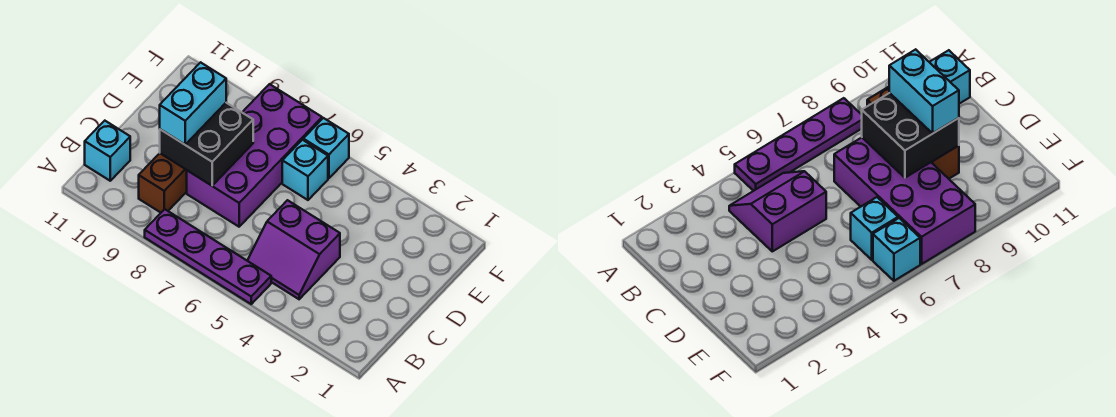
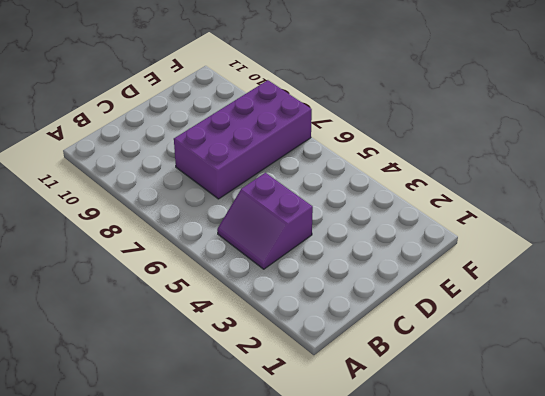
none -> purple plate A5:A8 level 1
none -> brown brick B9:D9 level 1

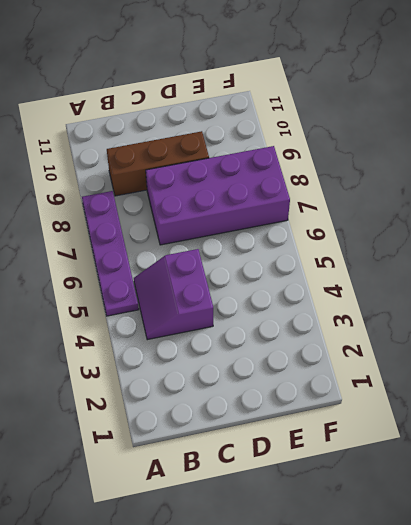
none -> cyan brick B11 level 1
none -> cyan brick E6 level 1

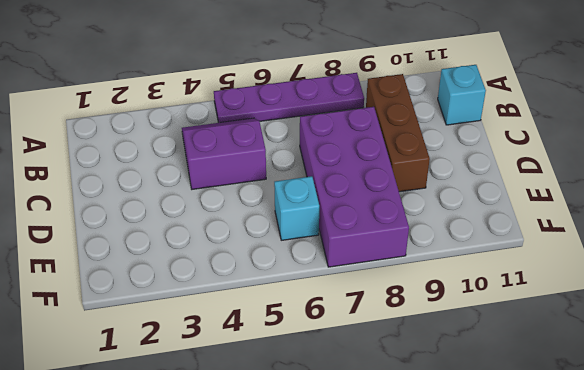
none -> cyan brick F6 level 1
none -> black brick C8:D9 level 2

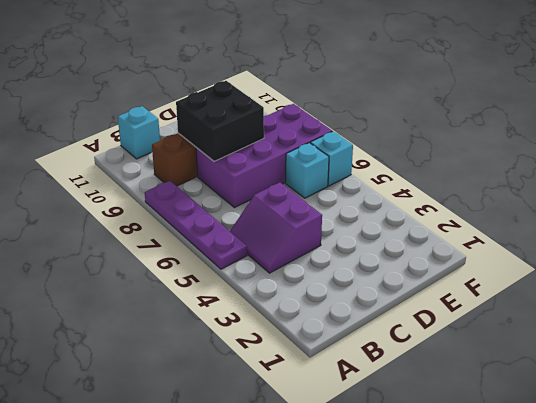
none -> cyan brick C9:D9 level 3

